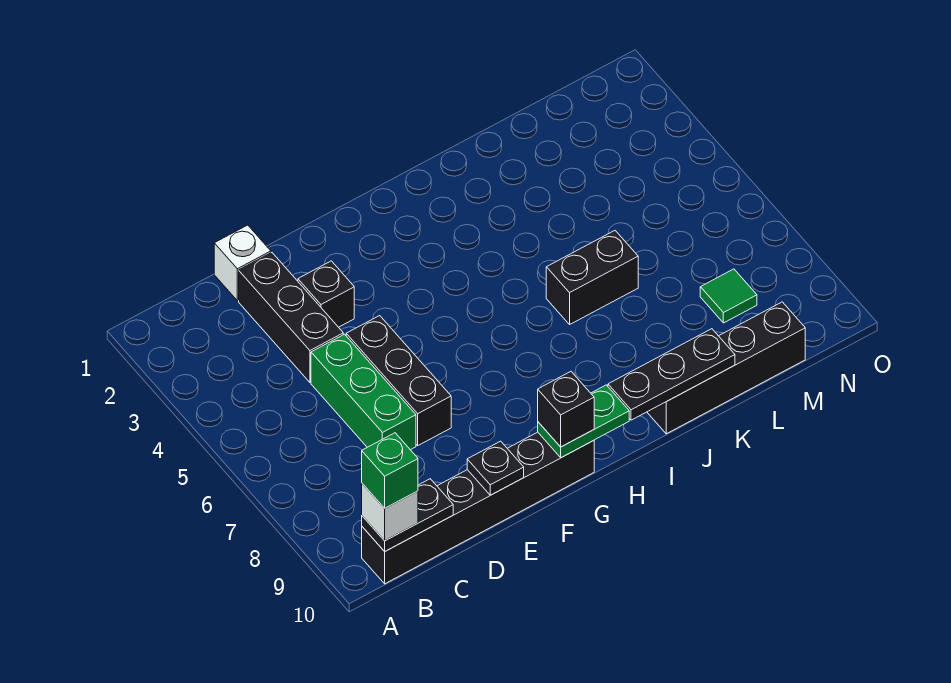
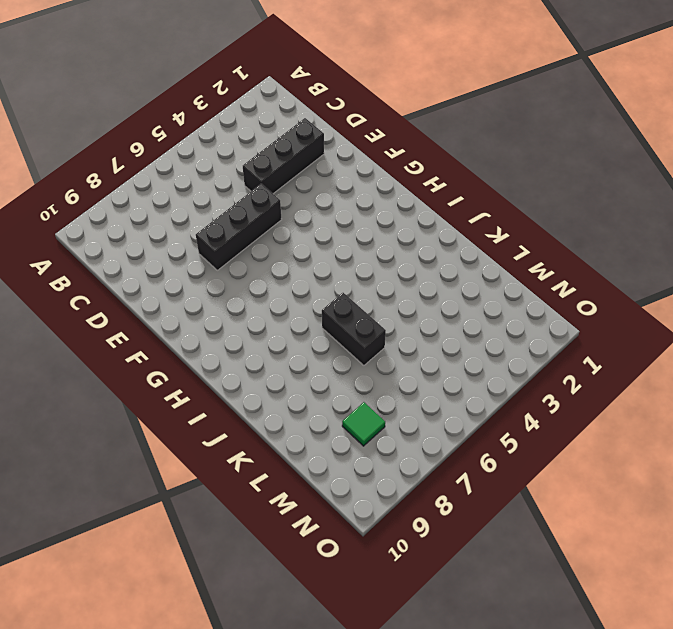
none -> black brick B10:G10 level 1
none -> white brick D1 level 1
none -> green brick D5:D7 level 1

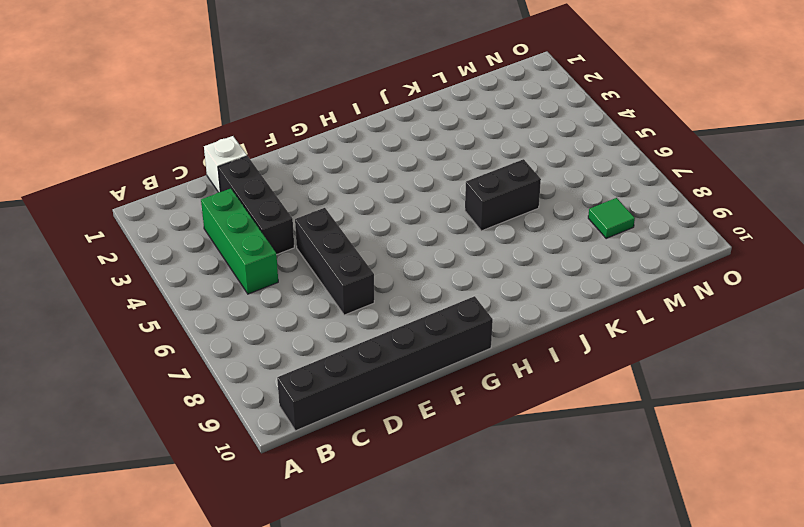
green brick C3:C5 level 1 -> green brick D5:D7 level 1
none -> black brick E3 level 1
none -> black brick J10:M10 level 1
none -> black plate B10:C10 level 2

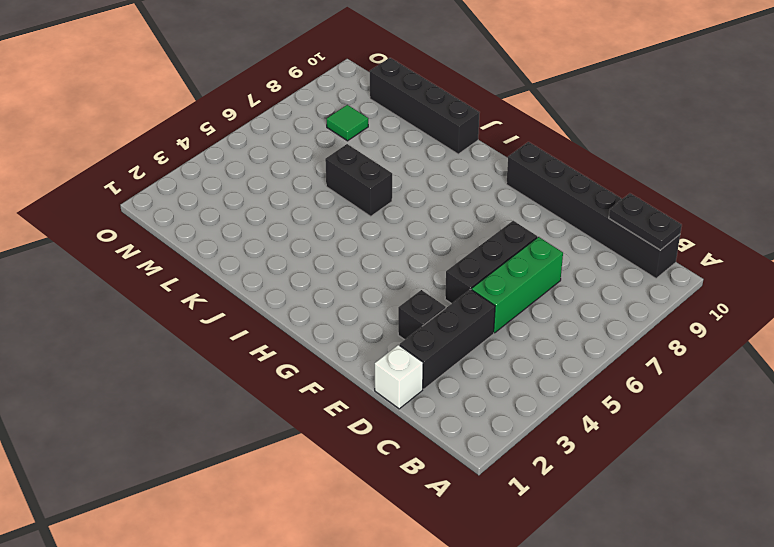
none -> black plate E10 level 2
none -> green plate G10:H10 level 2
none -> black plate I10:K10 level 2

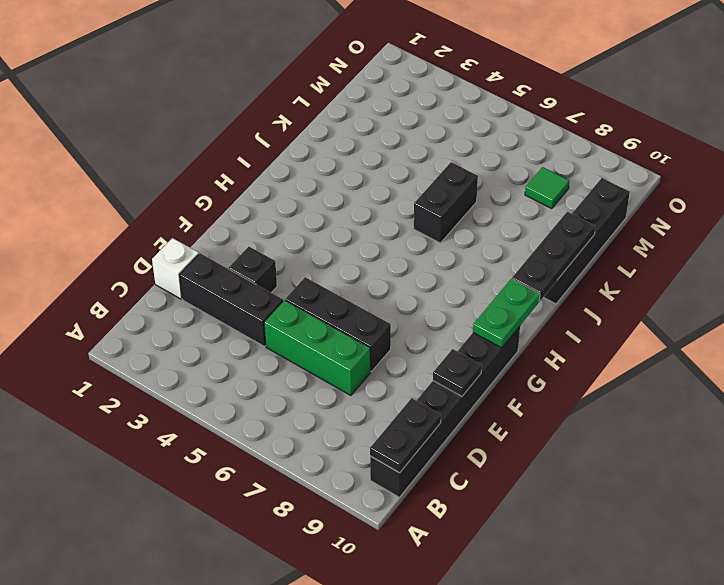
none -> white brick B10 level 3
none -> black brick G10 level 3
none -> green brick B10 level 4

